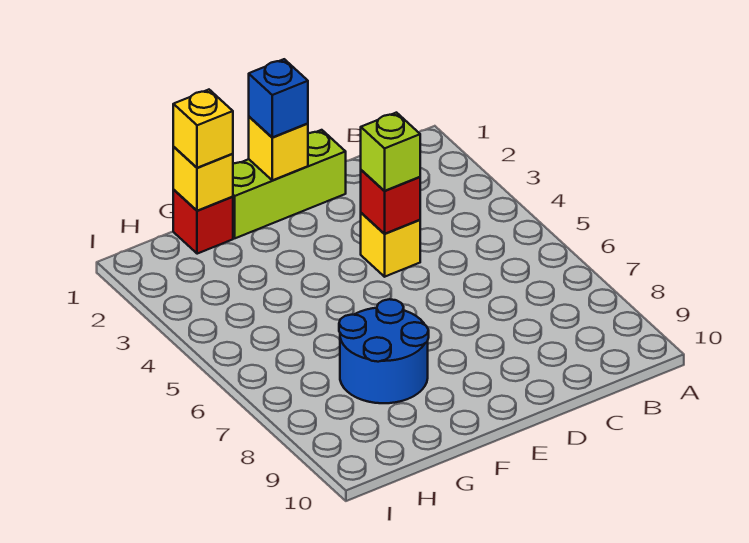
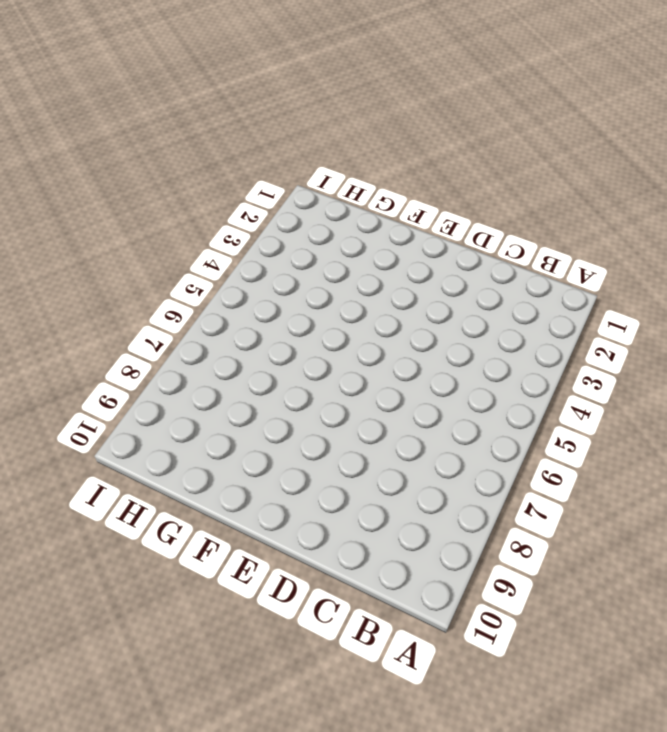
none -> lime brick D1:F1 level 1
none -> yellow brick D4 level 1

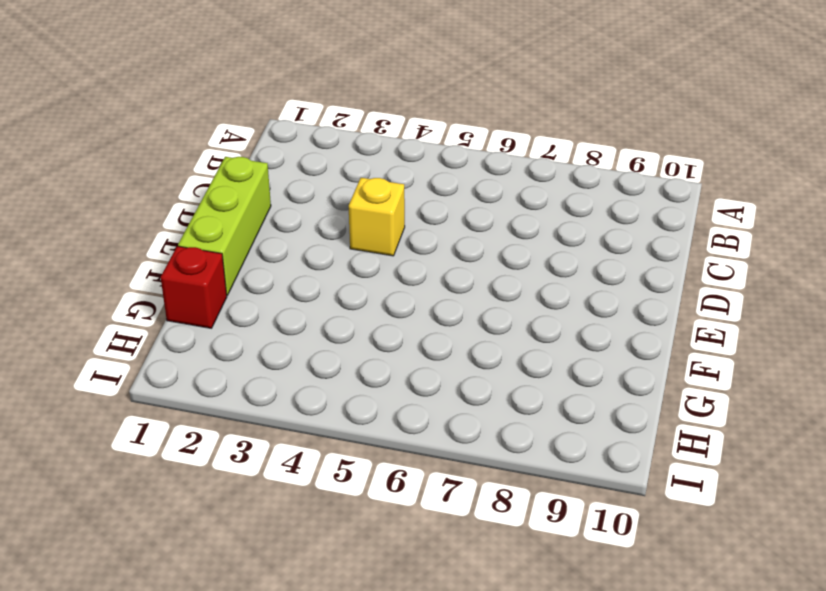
none -> blue round brick F7:G8 level 1
none -> red brick D4 level 2

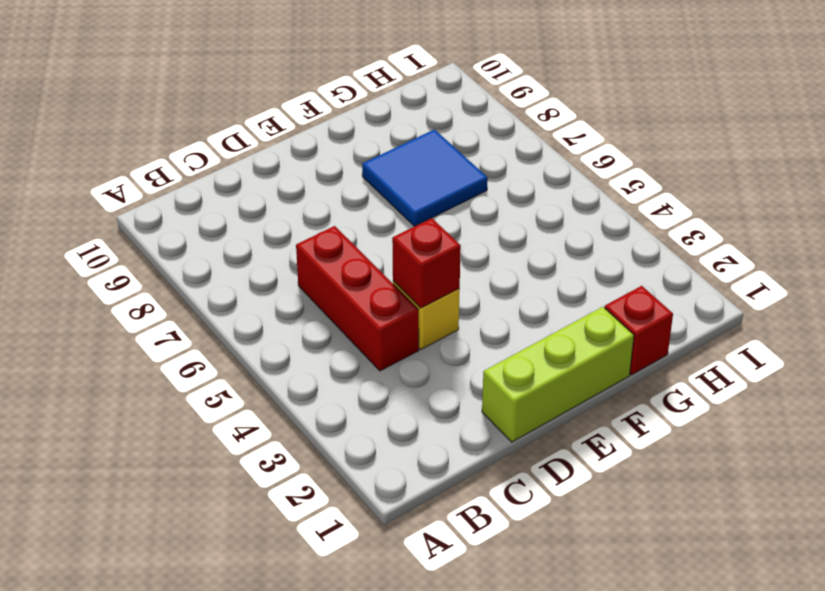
red brick C4:C6 level 1 -> none
blue tile F7:G8 level 1 -> blue round brick F7:G8 level 1
none -> yellow brick E1 level 2
none -> yellow brick G1 level 2

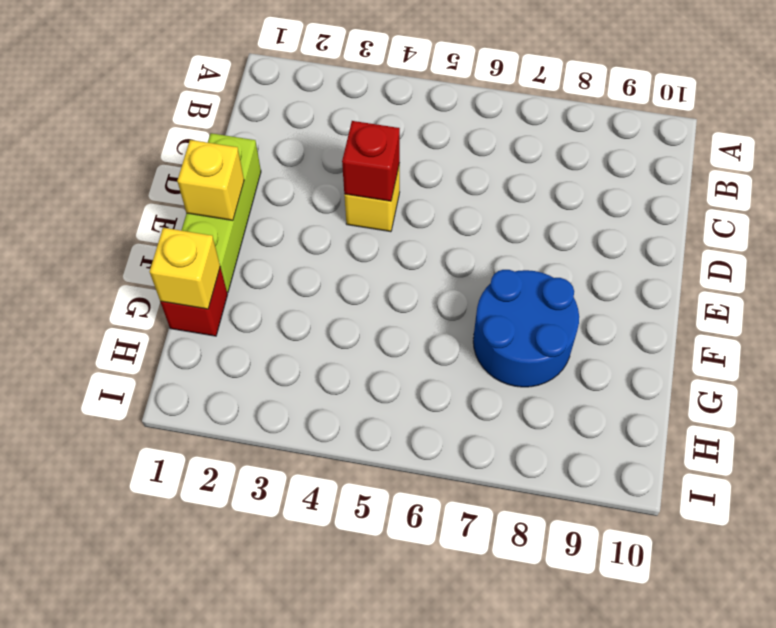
none -> lime brick D4 level 3
none -> blue brick E1 level 3

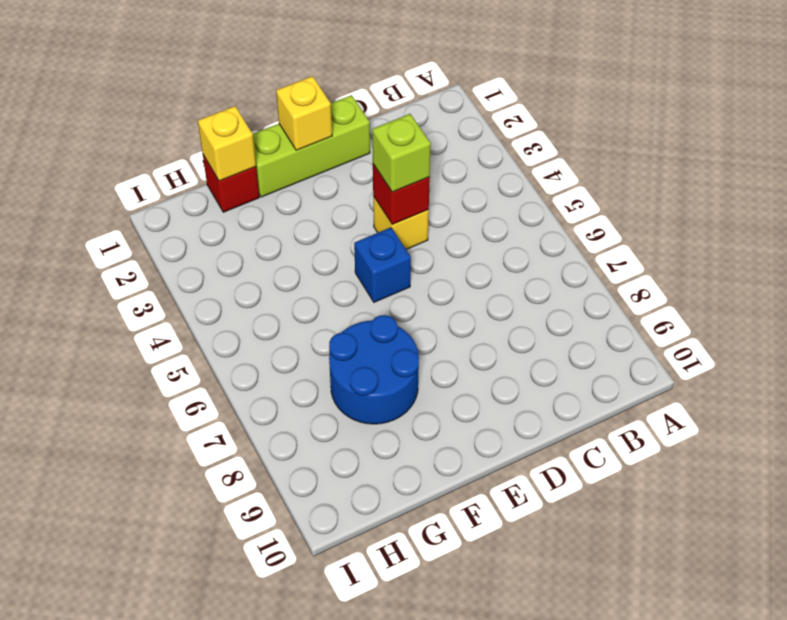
blue brick E5 level 1 -> blue brick E1 level 3
none -> yellow brick G1 level 3

